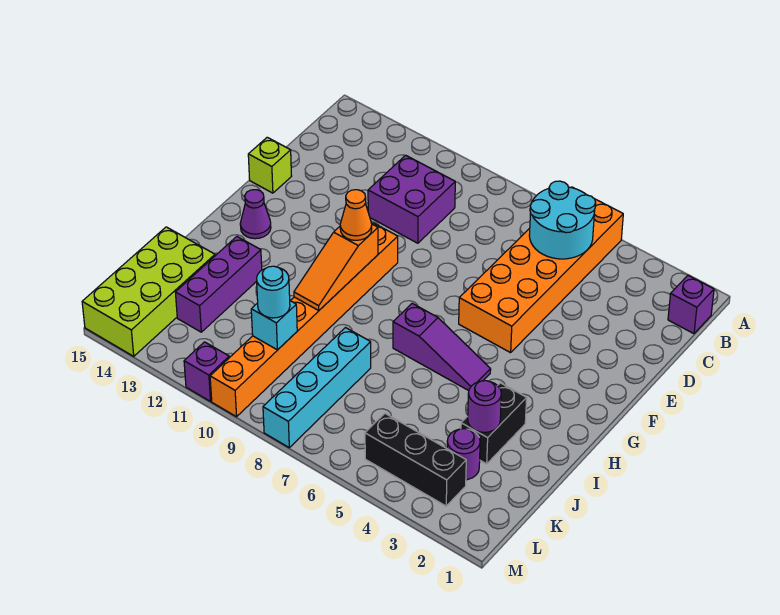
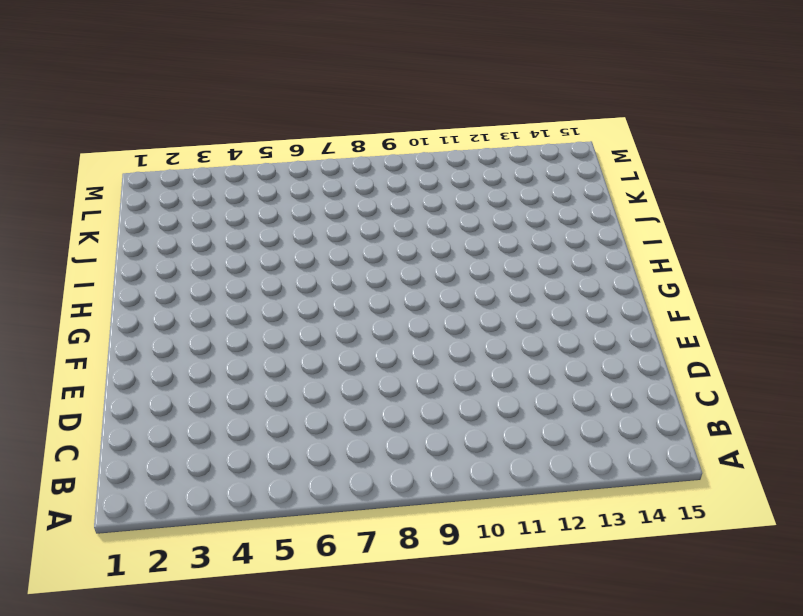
none -> orange brick A5:F6 level 1
none -> purple brick B1 level 1
none -> purple brick C10:D11 level 1

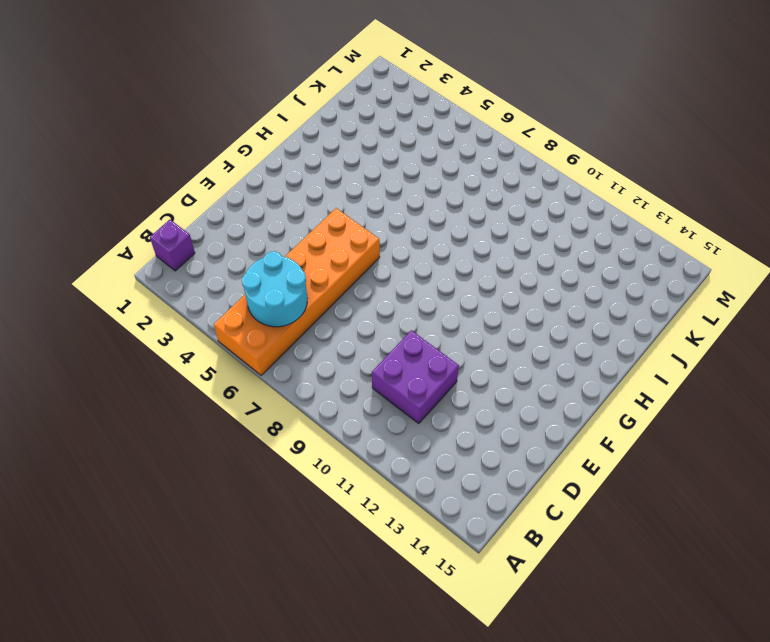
none -> lime brick E15 level 1
none -> orange brick F10:M10 level 1
none -> purple cone G14 level 1

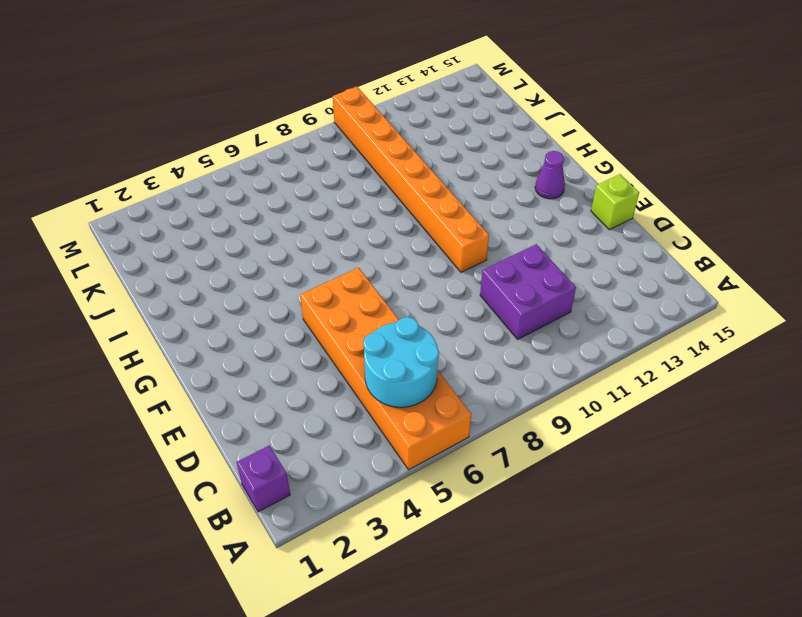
none -> purple slope H5:H7 level 1 top 7
none -> black brick I3:J3 level 1
none -> purple brick I13:K13 level 1

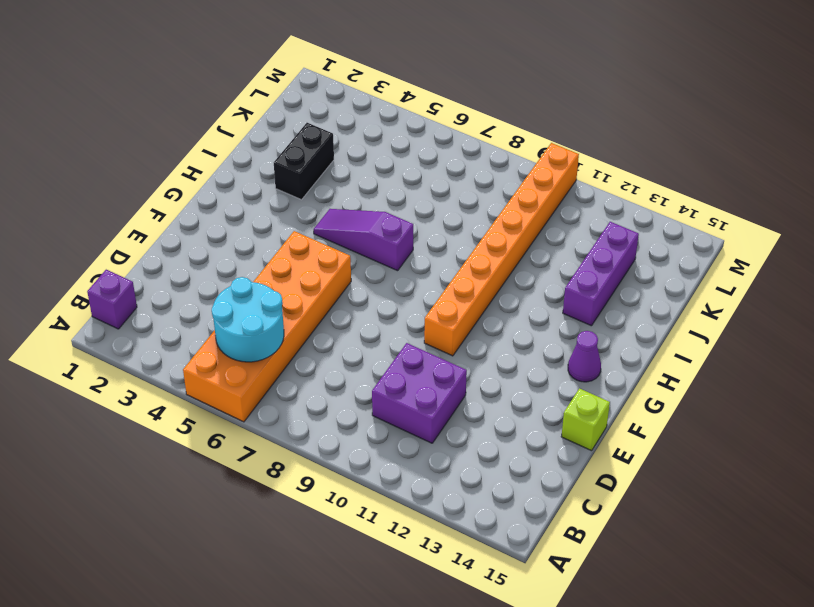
none -> cyan brick J8:M8 level 1
none -> lime brick J14:M15 level 1
none -> purple round brick K3 level 1

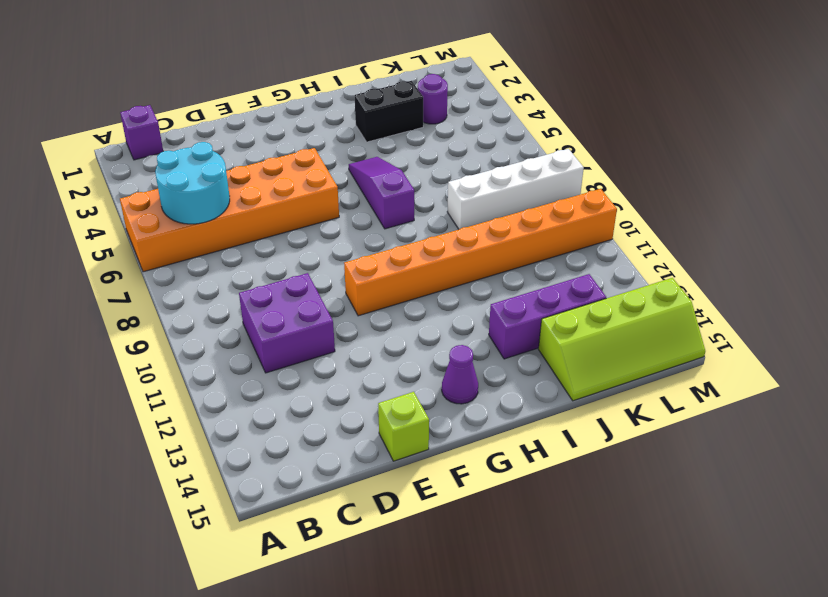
white brick J8:M8 level 1 -> cyan brick J8:M8 level 1
lime slope J14:M15 level 1 top 14 -> lime brick J14:M15 level 1
none -> black brick L3:L5 level 1
none -> purple brick M11 level 1
none -> orange slope G10:I10 level 2 top G

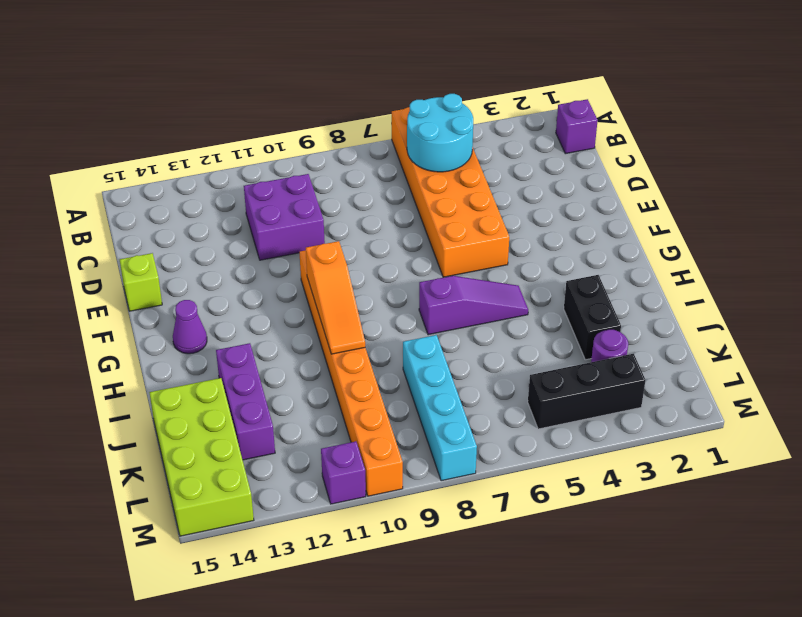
none -> purple round brick J3 level 2
none -> cyan brick K10 level 2
none -> orange cone G10 level 3

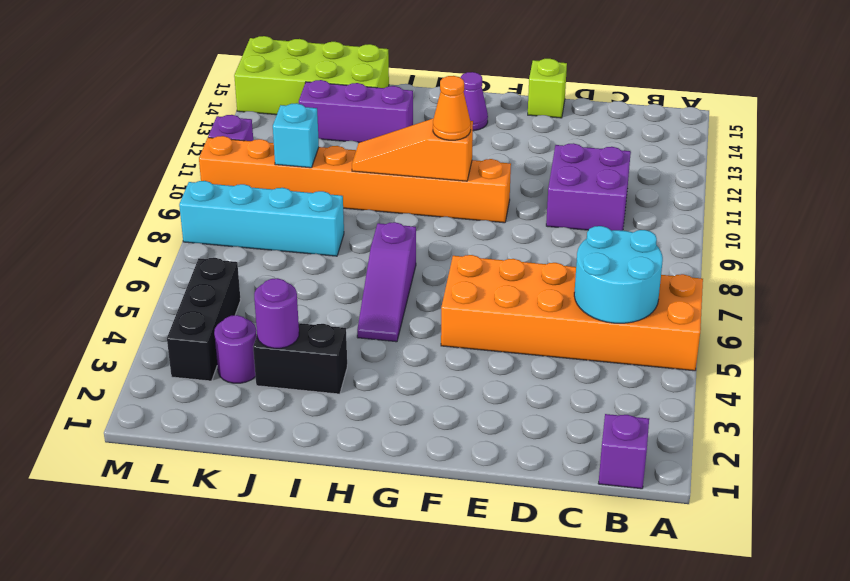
none -> cyan round brick K10 level 3

